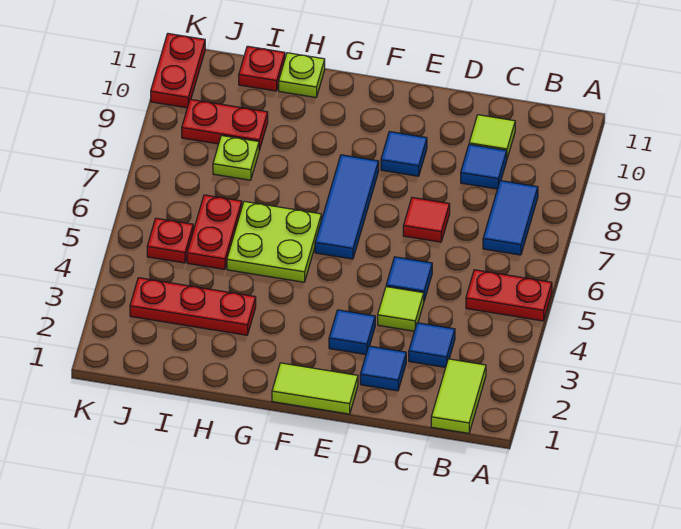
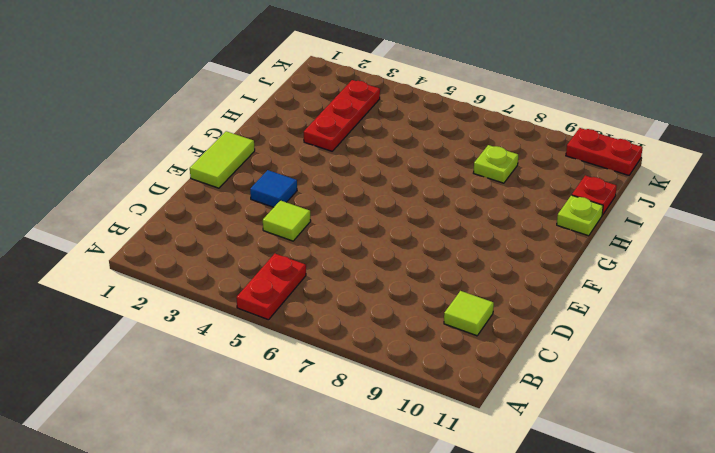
none -> lime tile B1:B2 level 1
none -> blue tile B7:B8 level 1
none -> blue tile C3 level 1

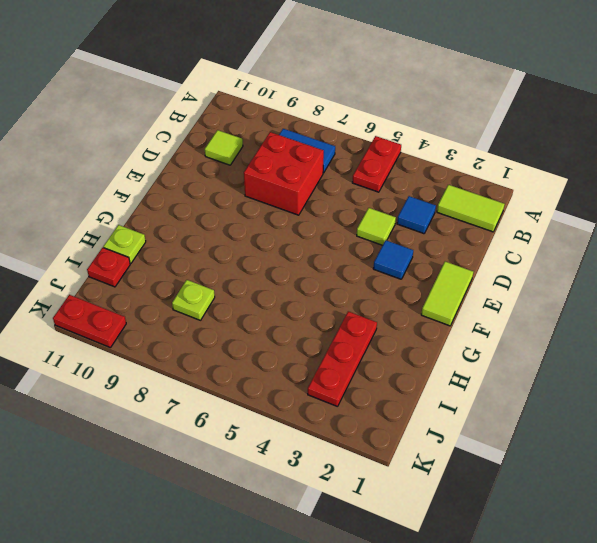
red brick C7:D8 level 1 -> red tile D7 level 1
none -> blue tile C9 level 1
none -> blue tile D2 level 1
none -> blue tile D5 level 1

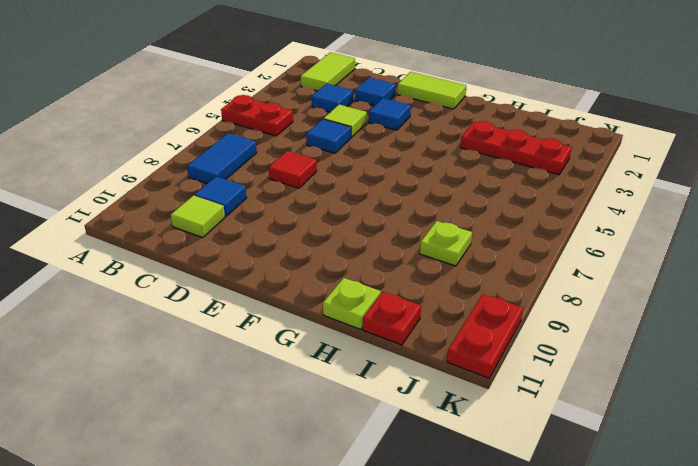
none -> blue tile E9 level 1
none -> blue tile F6:F8 level 1
none -> lime plate G5:H6 level 1

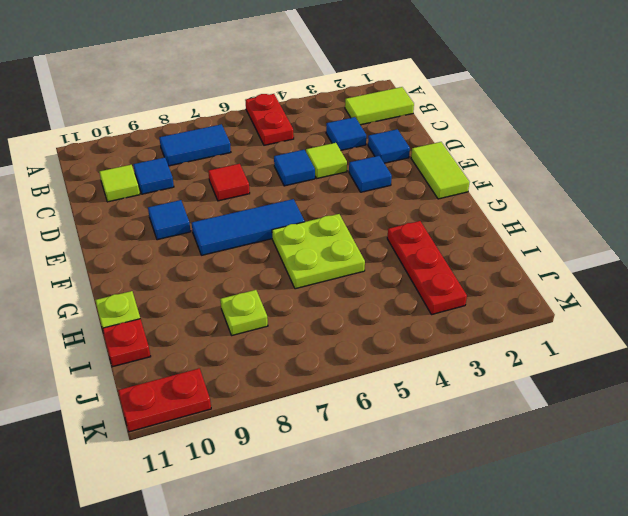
none -> red plate I5:I6 level 1
none -> red plate I9:J9 level 1
none -> red plate J5 level 1

